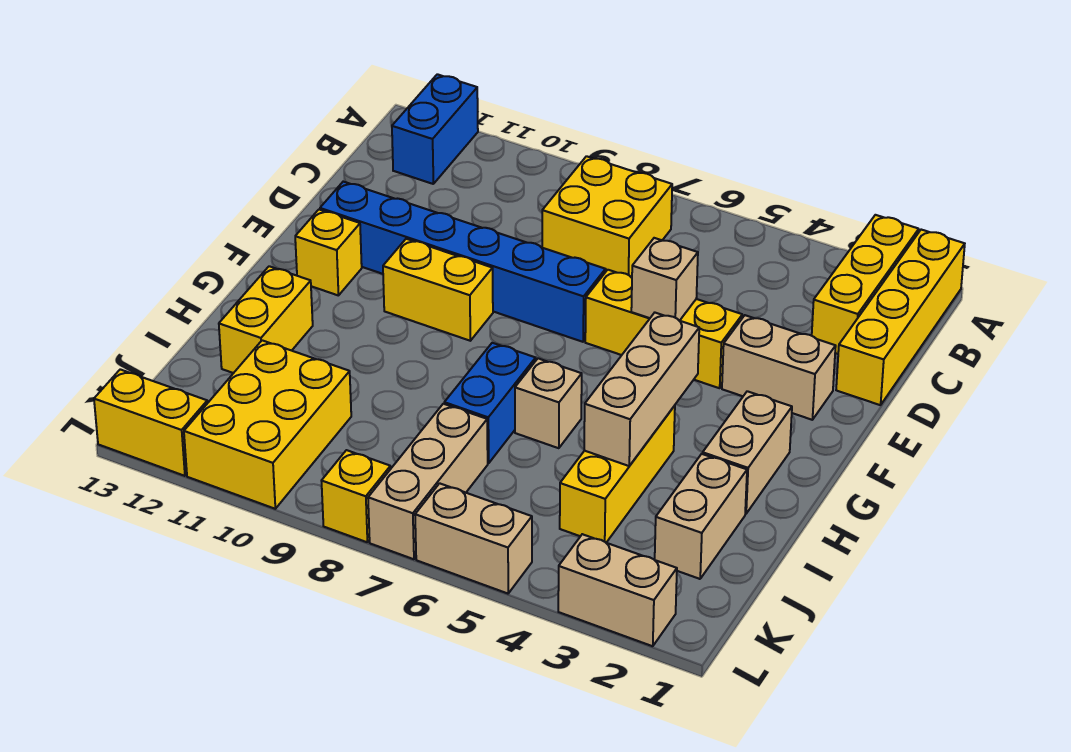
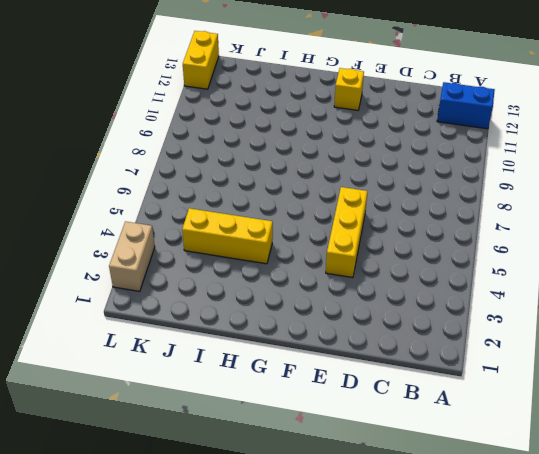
none -> yellow brick A1:D1 level 1
none -> yellow brick A2:C2 level 1
none -> yellow brick B7:C8 level 1

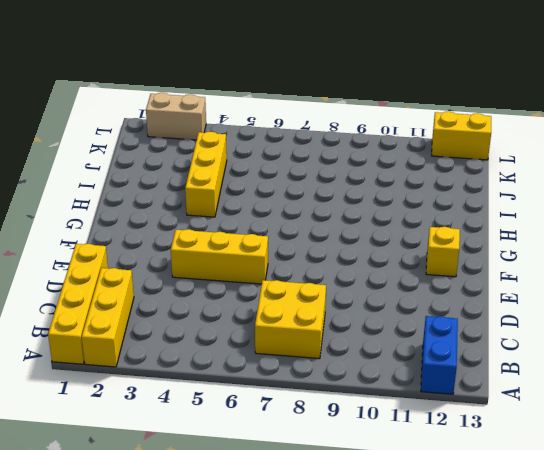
none -> tan brick E2:E3 level 1
none -> blue brick E7:E12 level 1
none -> yellow brick F9:F10 level 1

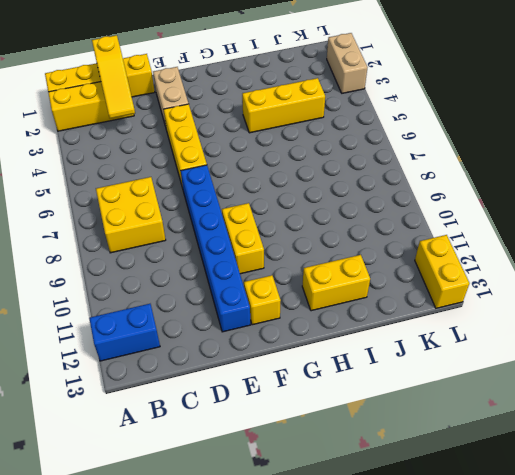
yellow slope C1:C3 level 2 top 1 -> none
none -> tan brick G2:H2 level 1
none -> tan brick H6 level 1
none -> blue brick H7:I7 level 1

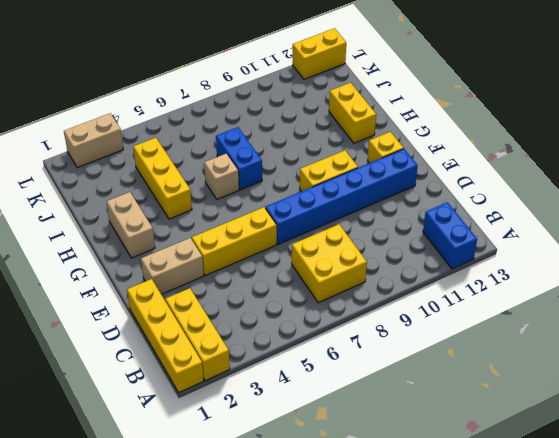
none -> tan brick I2:J2 level 1
none -> tan brick J7:L7 level 1
none -> yellow brick J10:L11 level 1

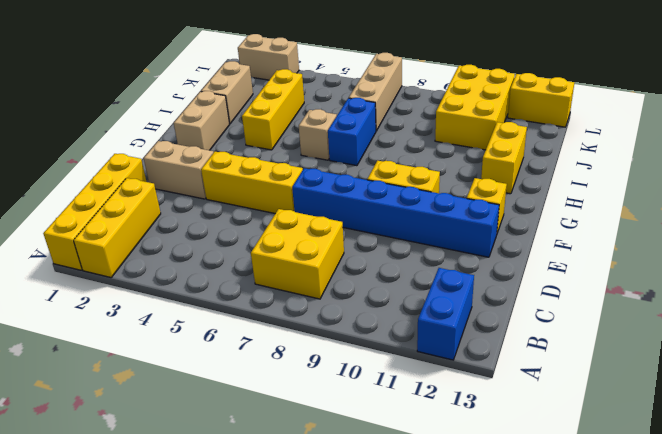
none -> tan brick L5:L6 level 1
none -> yellow brick L8 level 1
none -> tan brick E5 level 2

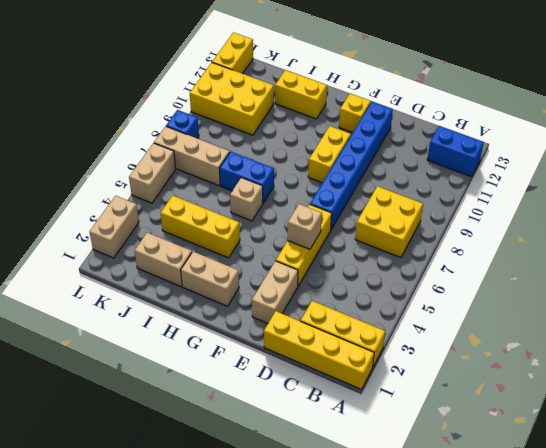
blue brick L8 level 1 -> yellow brick L8 level 1
none -> tan brick G4:I4 level 2

